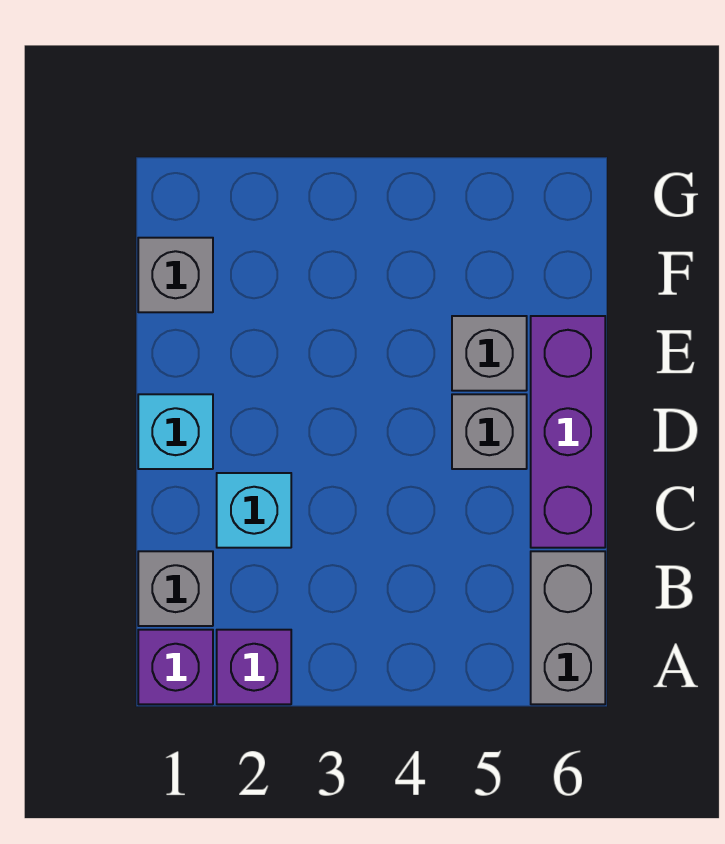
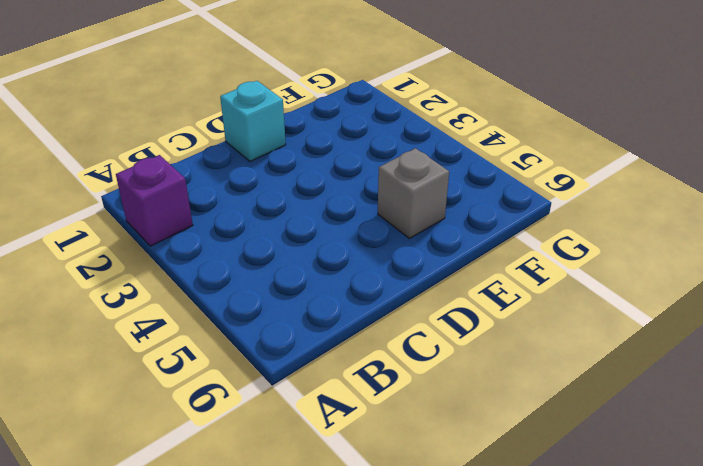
none -> purple brick A1 level 1
none -> grey brick A6:B6 level 1

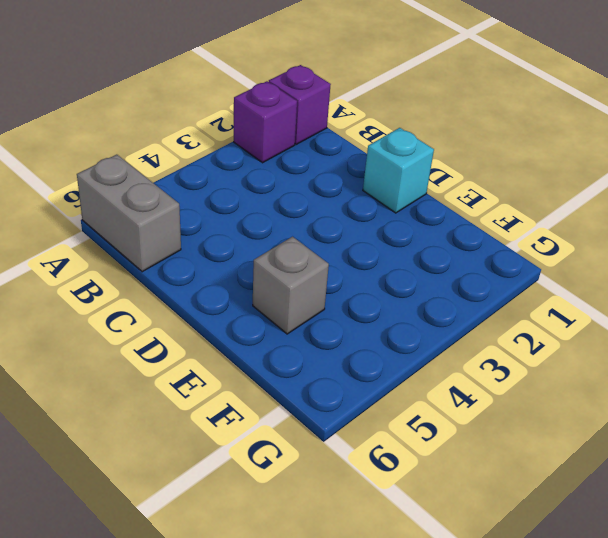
none -> grey brick B1 level 1
none -> cyan brick C2 level 1

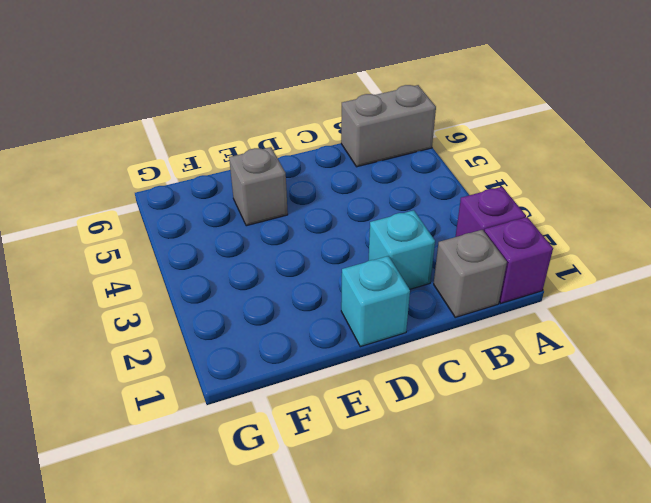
none -> purple brick C6:E6 level 1
none -> grey brick D5 level 1

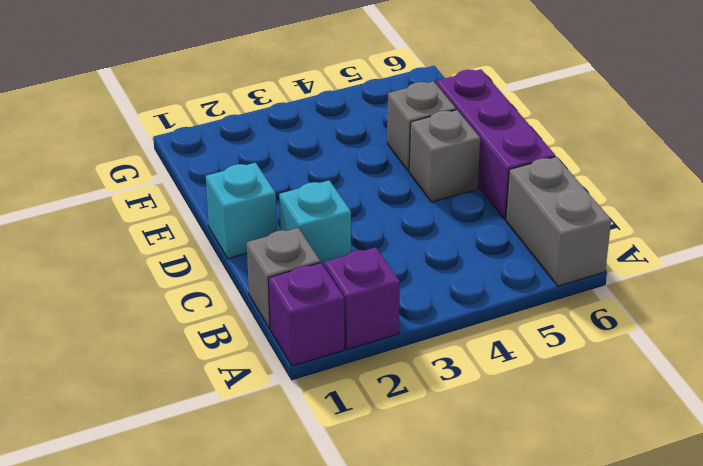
none -> grey brick F1 level 1

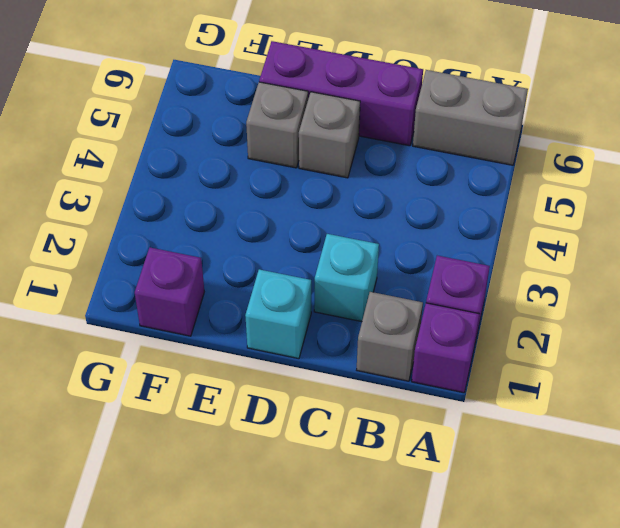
purple brick F1 level 1 -> grey brick F1 level 1

